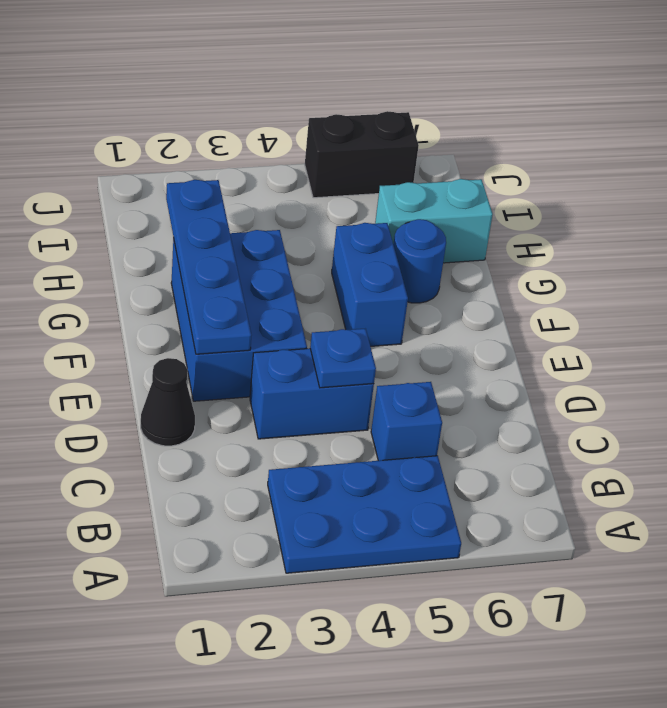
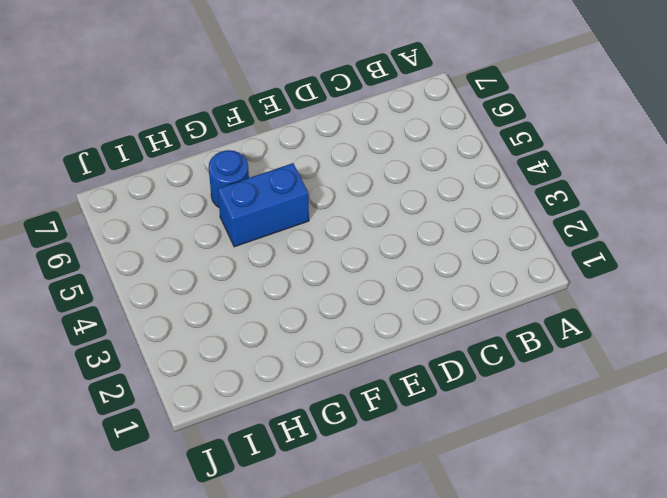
none -> blue plate A3:B5 level 1
none -> blue brick C5 level 1

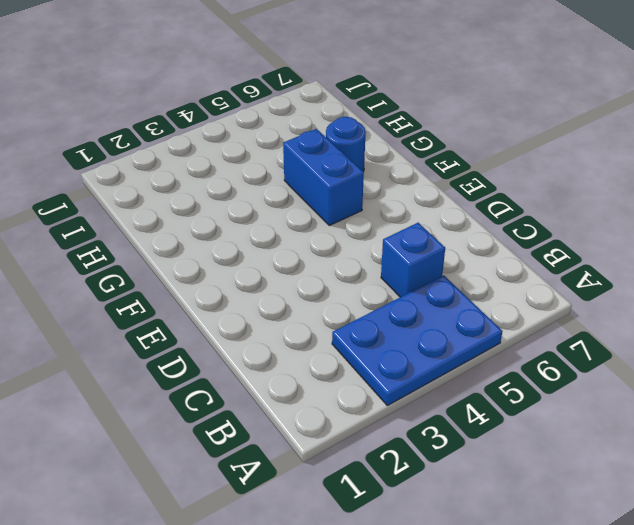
none -> black cone D1 level 1
none -> blue brick D3:D4 level 1

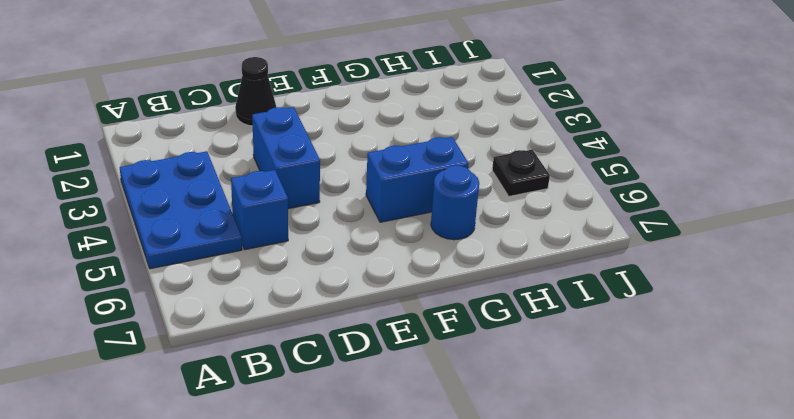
black plate I5 level 1 -> none
none -> blue brick E2:G3 level 1
none -> cyan brick H6:H7 level 1

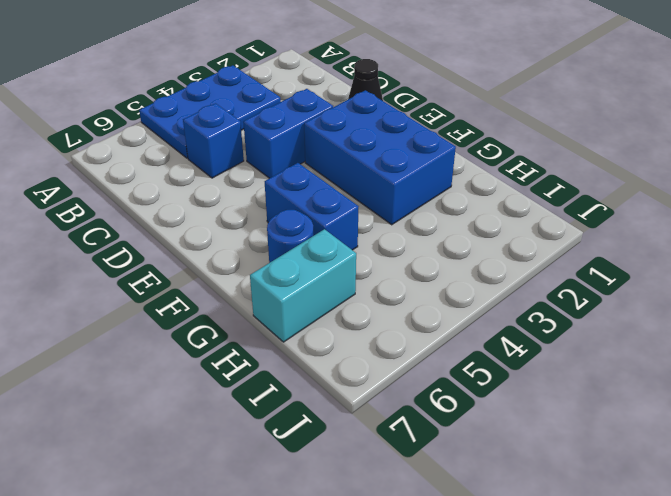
none -> black brick J5:J6 level 1
none -> blue plate D4 level 2

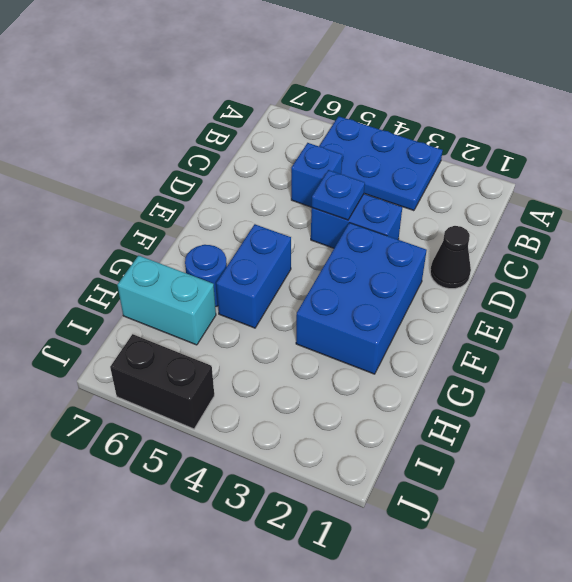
none -> blue plate E2:H2 level 2

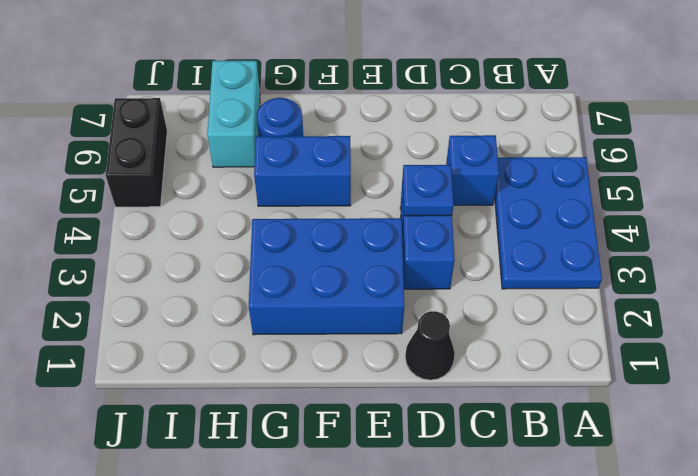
none -> blue plate E2:H2 level 2

